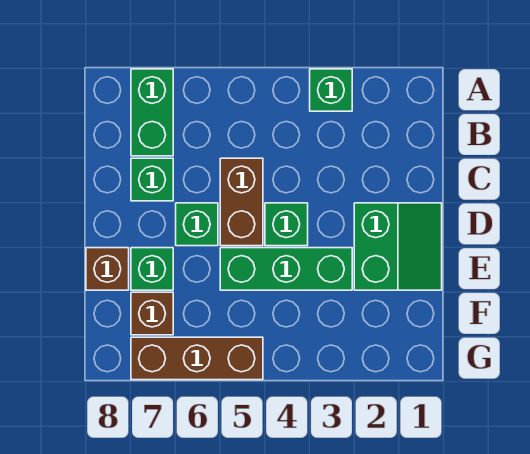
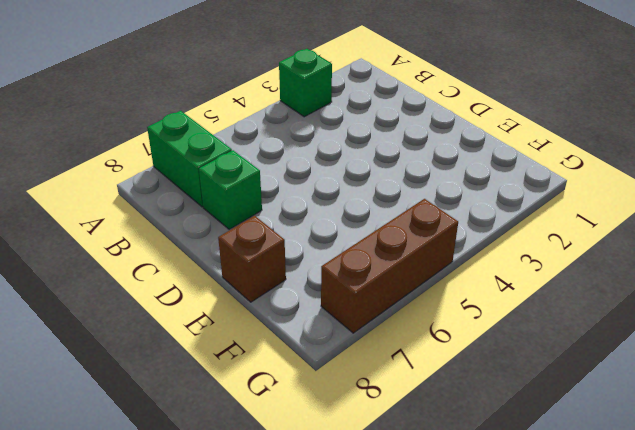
none -> brown brick C5:D5 level 1
none -> green slope D1:E2 level 1 top 2
none -> green brick D4 level 1

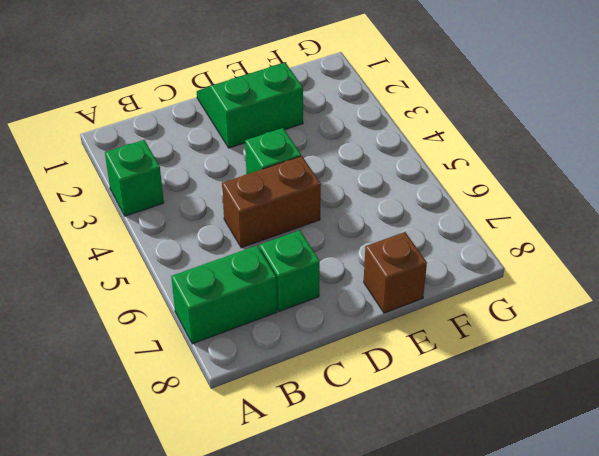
none -> green brick D6 level 1
none -> green brick E3:E5 level 1
none -> green brick E7 level 1

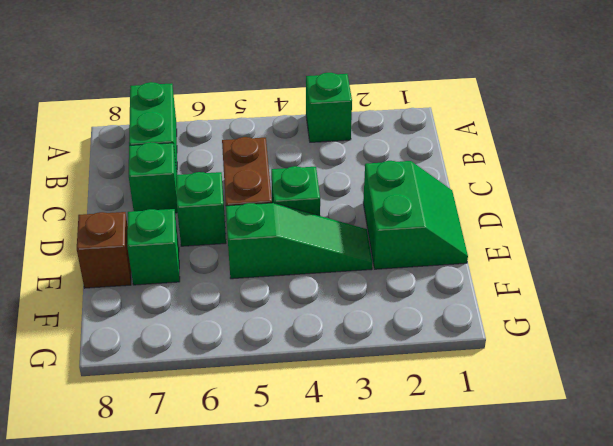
green slope E3:E5 level 1 top 5 -> green brick E3:E5 level 1
none -> brown brick F7 level 1
none -> brown brick G5:G7 level 1

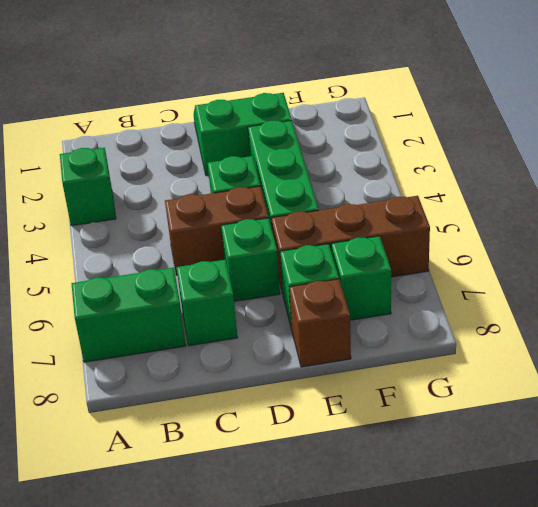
brown brick E6:G6 level 1 -> brown brick G5:G7 level 1
green brick F7 level 1 -> brown brick F7 level 1

